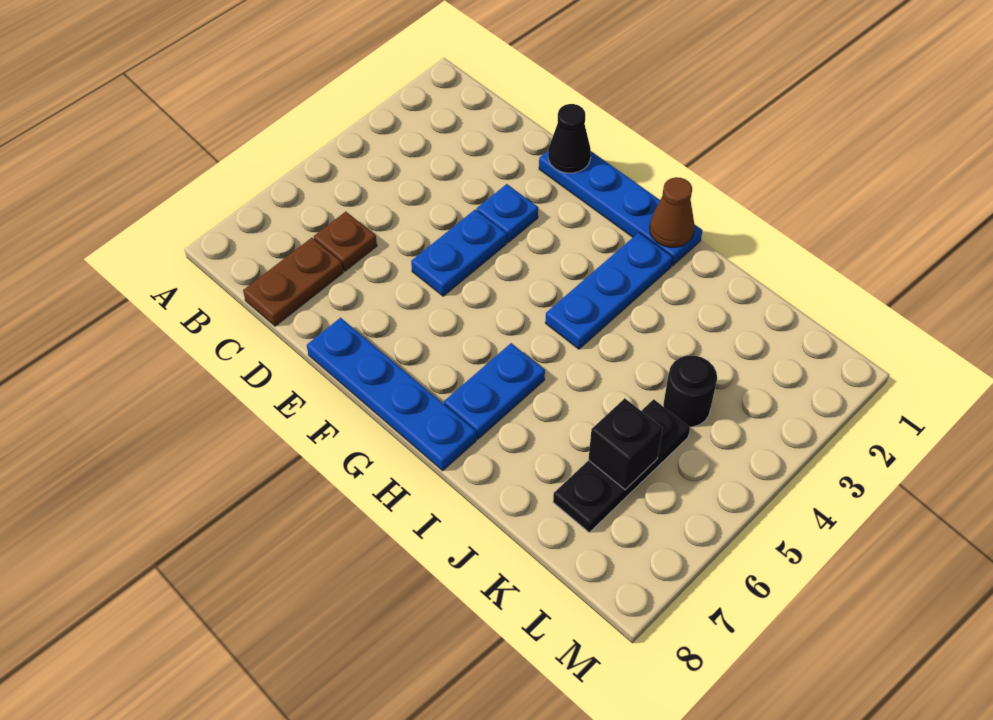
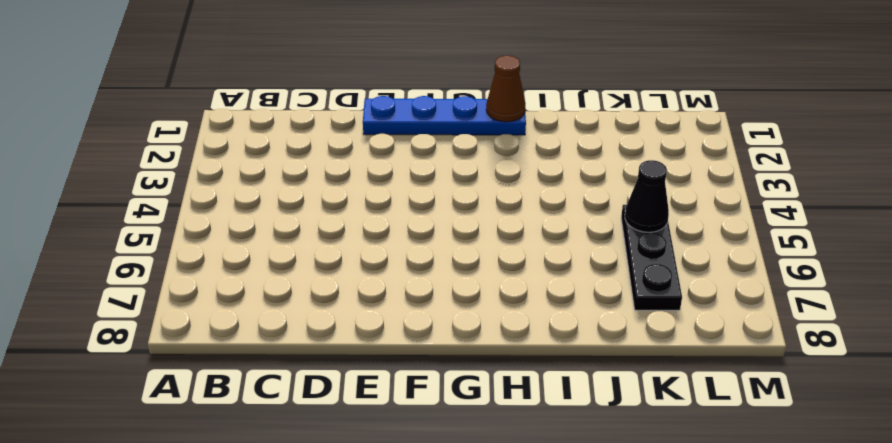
black cone K5 level 2 -> black cone E1 level 2
none -> brown plate C6 level 1
none -> brown plate C7:C8 level 1
none -> blue plate E3 level 1

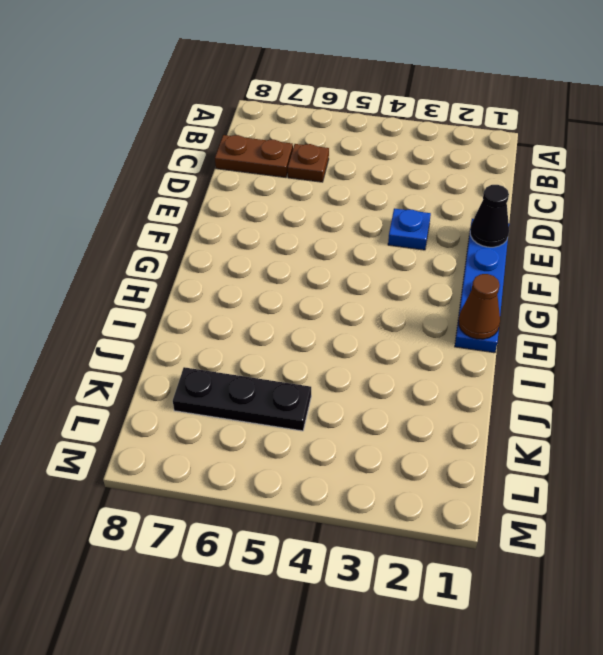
none -> blue plate E4:E5 level 1
none -> blue plate E8:H8 level 1
none -> blue plate H2:H4 level 1

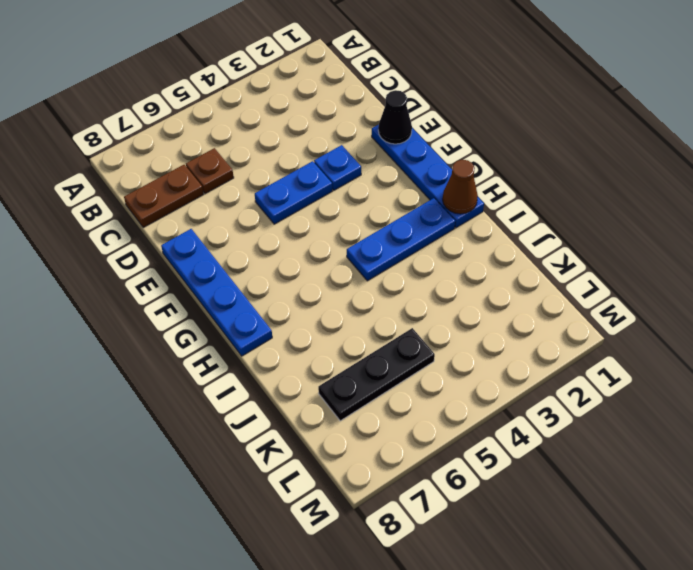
none -> blue plate H6:H7 level 1
none -> black round brick K4 level 1
none -> black brick K6 level 2

